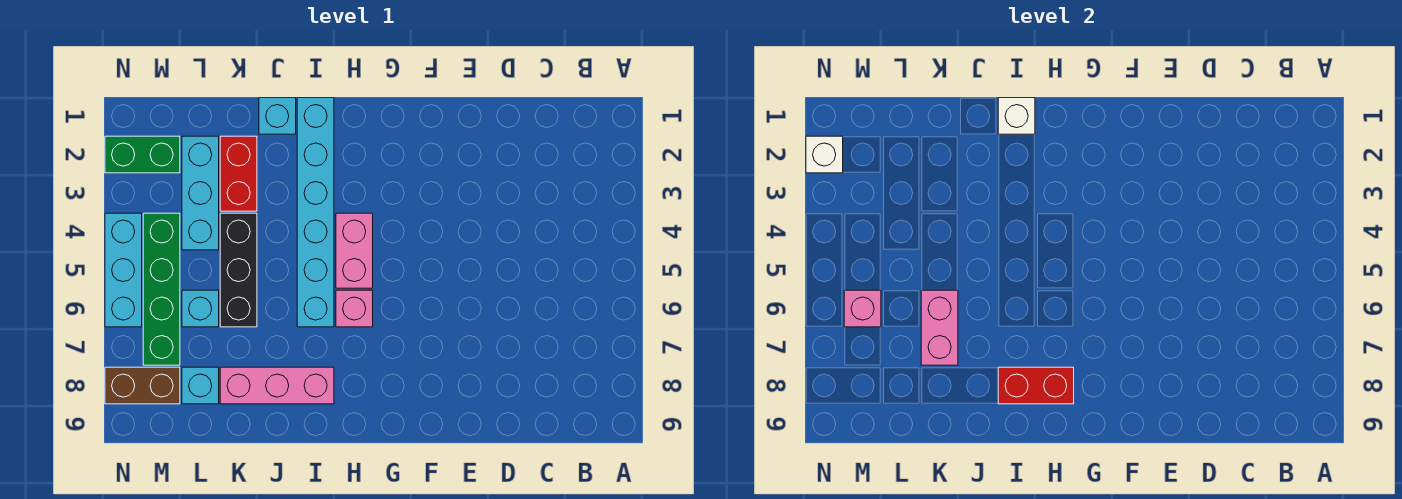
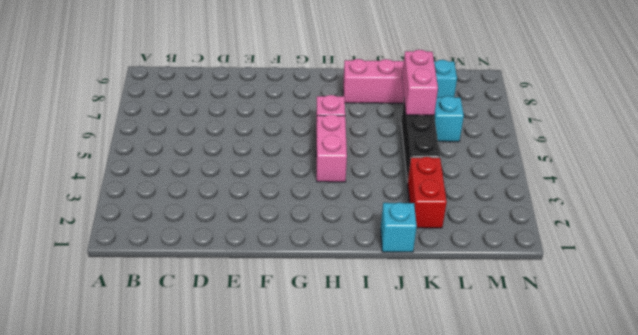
none -> cyan brick I1:I6 level 1
none -> cyan brick L2:L4 level 1
none -> green brick M2:N2 level 1

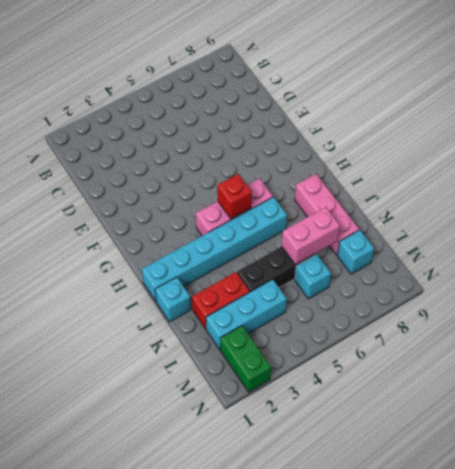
red brick H5 level 2 -> none
none -> green brick M4:M7 level 1
none -> brown brick M8:N8 level 1
none -> cyan brick N4:N6 level 1

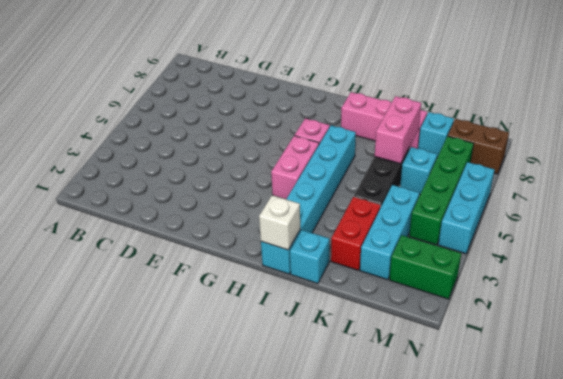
none -> red brick H8:I8 level 2
none -> pink brick M6 level 2
none -> white brick N2 level 2

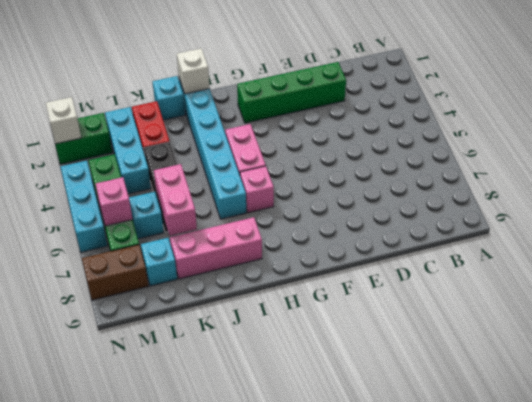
green brick D2:G2 level 1 -> none
none -> red brick H8:I8 level 2

